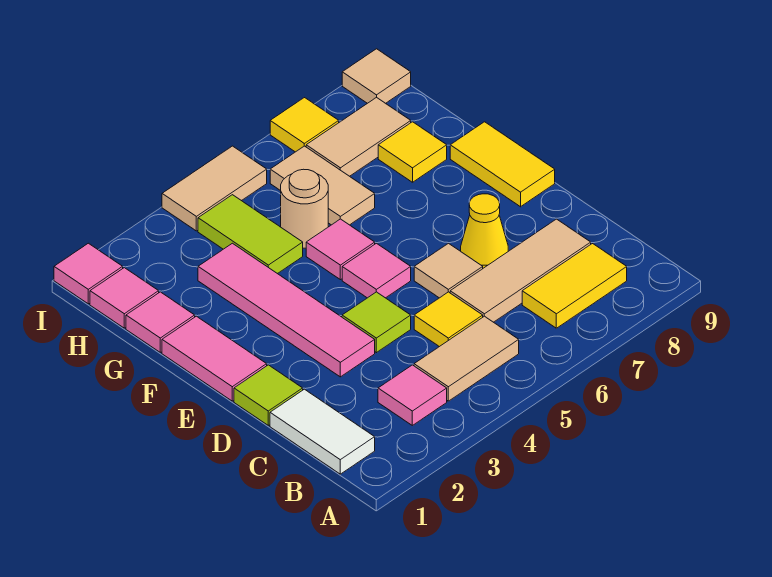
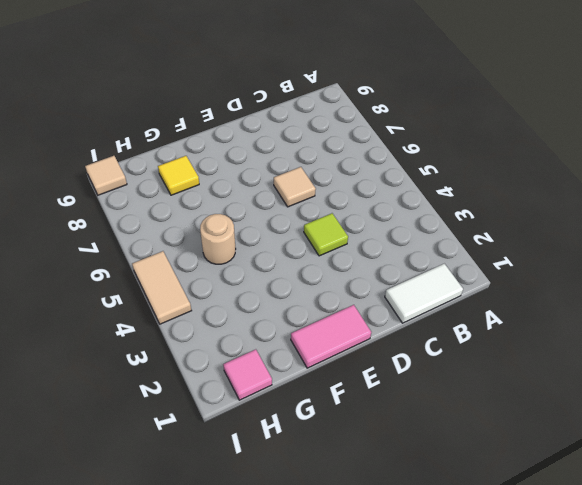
none -> pink tile B3 level 1
none -> tan tile B4:B5 level 1
none -> yellow tile B7:B8 level 1

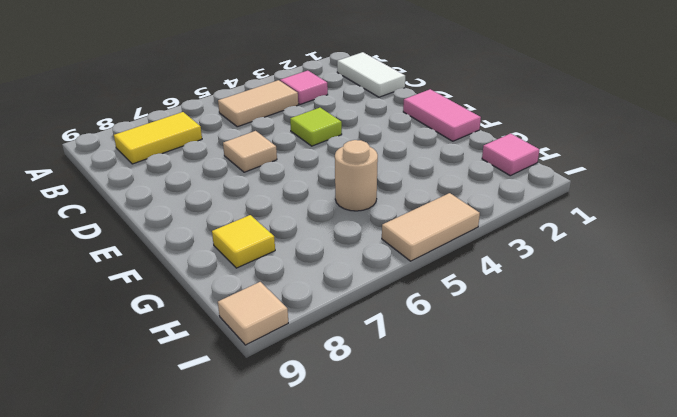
none -> yellow tile C5 level 1
none -> tan tile C6:C8 level 1
none -> lime tile D1 level 1

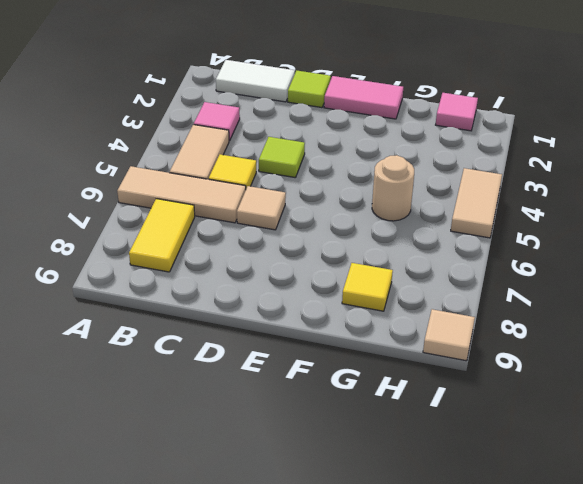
tan tile A6:C6 level 1 -> tan tile C6:C8 level 1
none -> pink tile D3:G3 level 1
none -> yellow cone D7 level 1
none -> pink tile E5 level 1

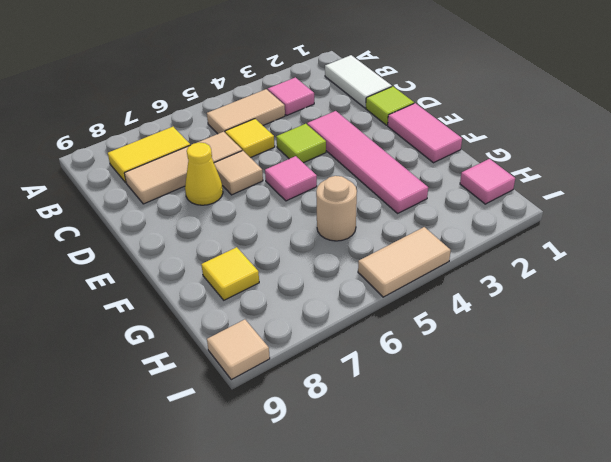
none -> yellow tile E9:F9 level 1
none -> pink tile F5 level 1
none -> pink tile G1 level 1

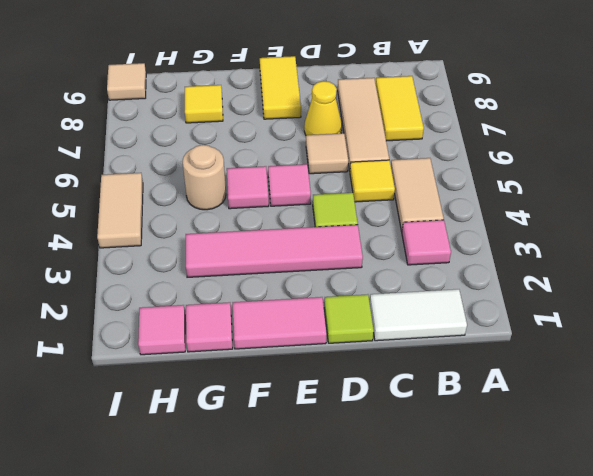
yellow tile E8:E9 level 1 -> yellow tile E9:F9 level 1
none -> lime tile G4:H4 level 1
none -> tan tile G6:H6 level 1
none -> tan tile H7:H8 level 1

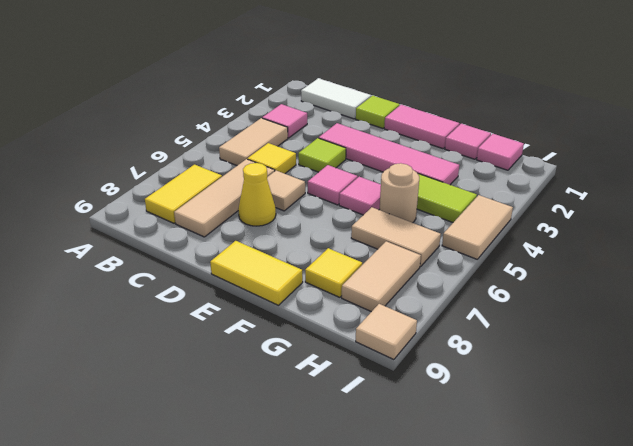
none -> pink tile I1 level 1
none -> yellow tile I7 level 1

